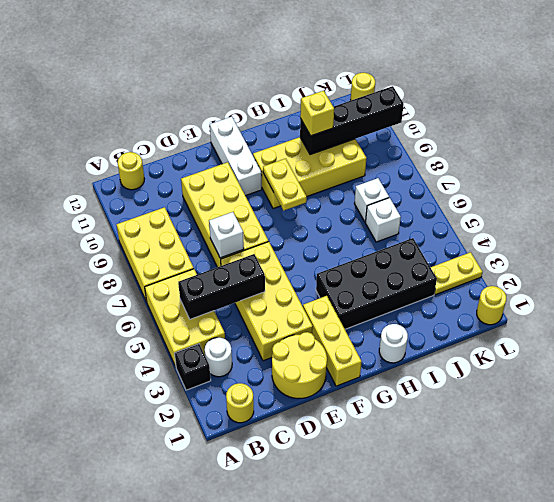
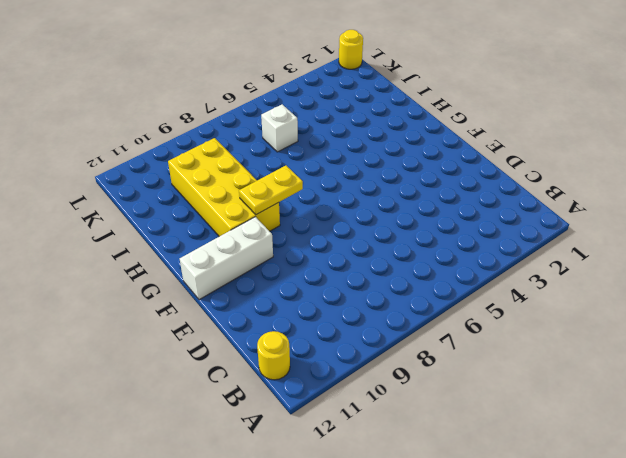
none -> black brick A3 level 1
none -> yellow brick A4:B6 level 1
none -> yellow brick A7:B9 level 1

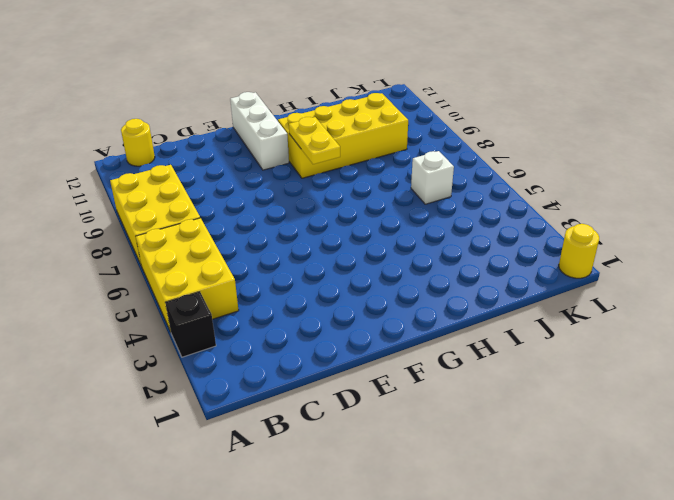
none -> yellow round brick B1 level 1
none -> white round brick B3 level 1
none -> yellow round brick D1:E2 level 1

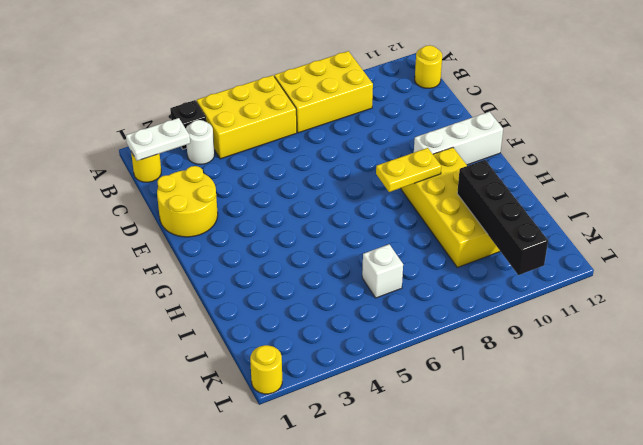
white plate B1:B2 level 2 -> none
none -> yellow brick D3:E6 level 1
none -> yellow brick D7:E10 level 1
none -> yellow brick F1:F3 level 1

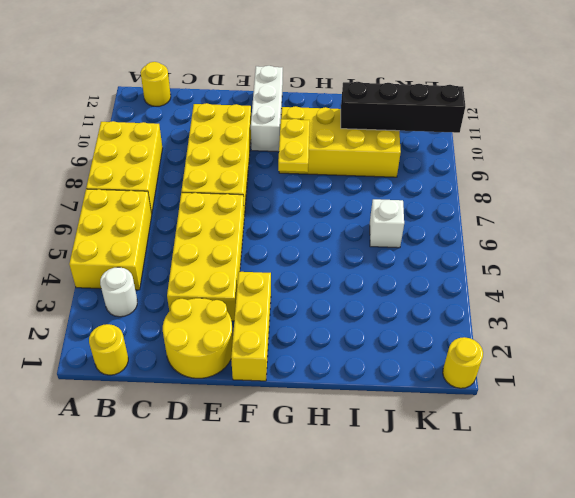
none -> black brick A3 level 1
none -> black brick G3:J4 level 1
none -> white round brick H1 level 1

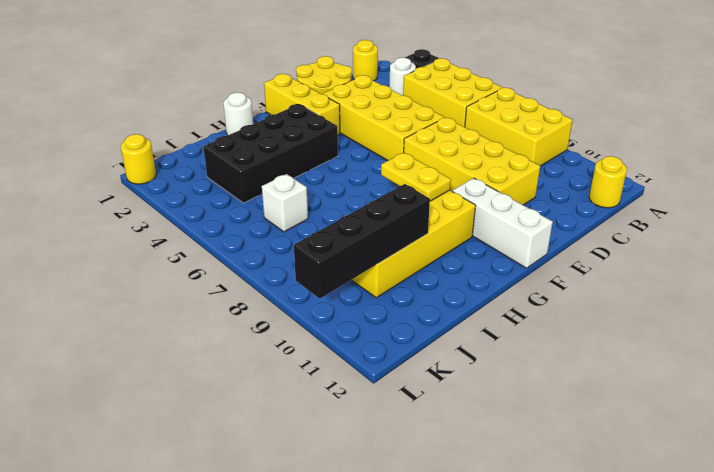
none -> white brick J7 level 1
none -> yellow plate K3:L3 level 1
none -> yellow round brick L12 level 1

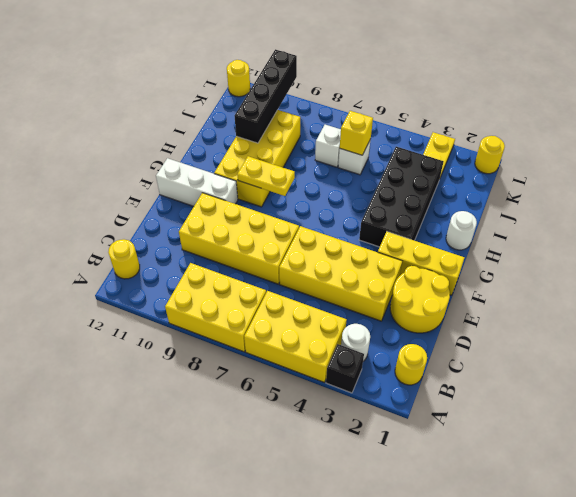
yellow brick J6 level 2 -> yellow brick I10 level 3
none -> black brick B5:D5 level 2
none -> white brick D7 level 2

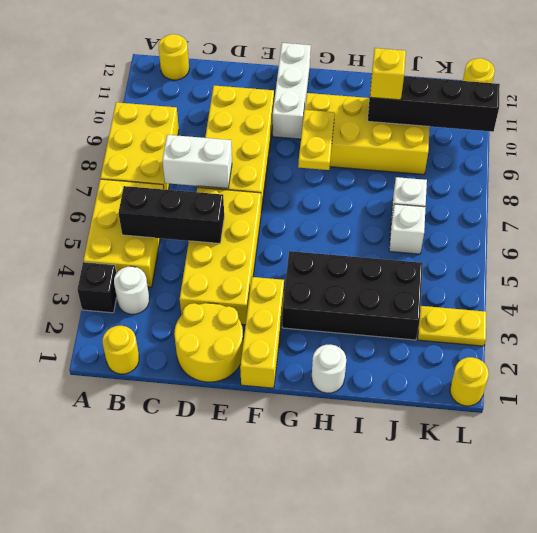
white brick C7:D7 level 2 -> white brick D7 level 2

